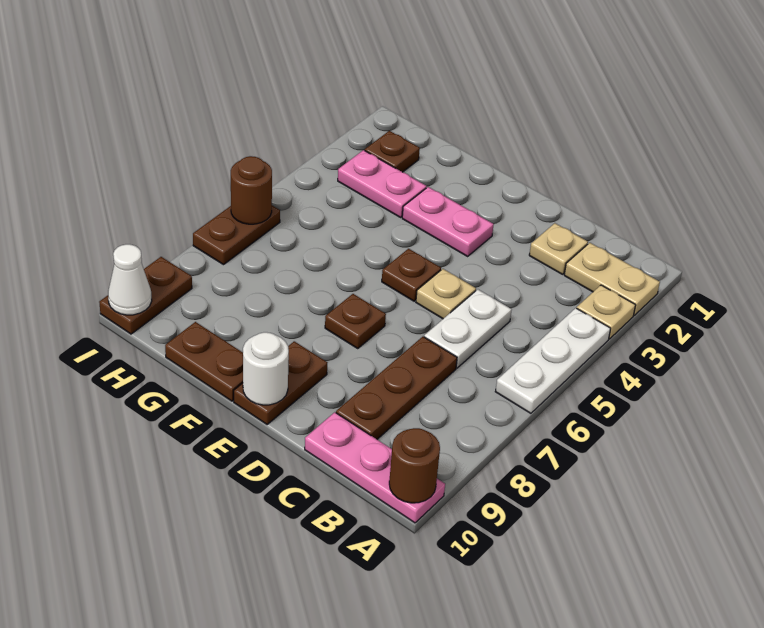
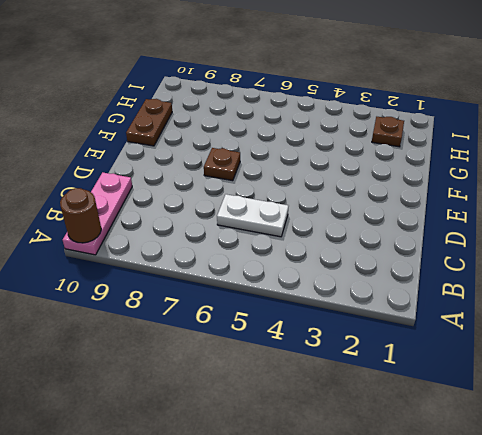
none -> tan plate A2:B2 level 1
none -> tan plate A3 level 1
none -> white plate A4:A6 level 1

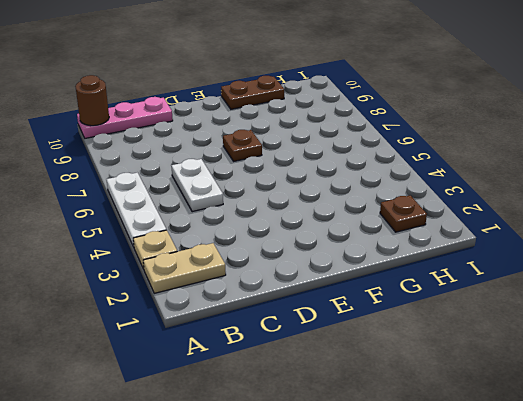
none -> tan plate C2 level 1
none -> brown plate C7:C9 level 1
none -> tan plate D5 level 1

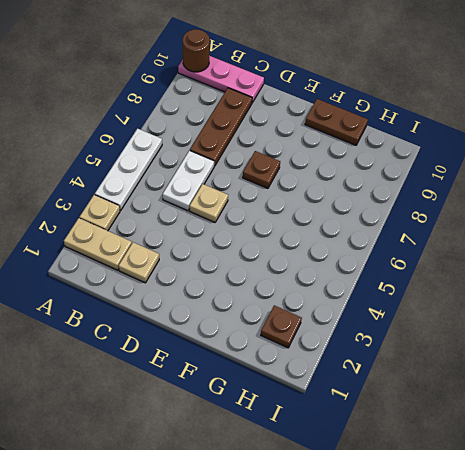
none -> pink plate E3:F3 level 1
none -> brown plate E5 level 1
none -> brown plate E9:E10 level 1

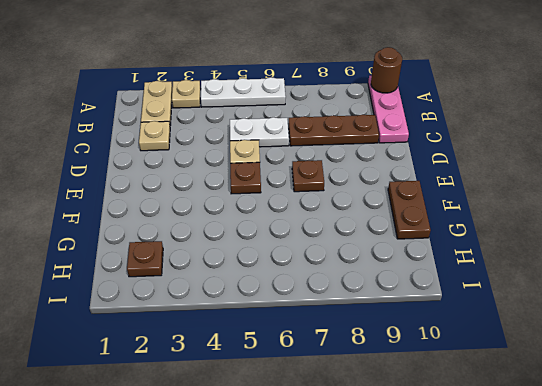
none -> pink plate E3:F3 level 1
none -> brown plate E9:E10 level 1
none -> pink plate G3:H3 level 1

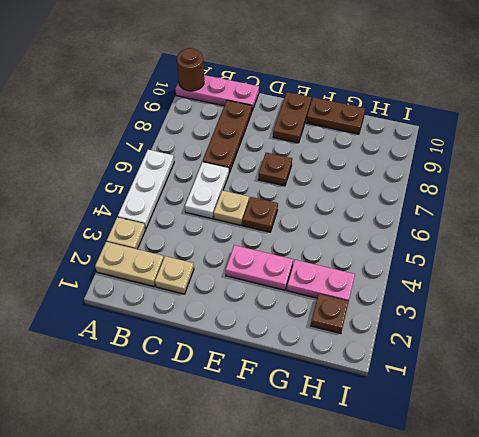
none -> brown plate I6:I7 level 1
none -> brown plate I9:I10 level 1
none -> white round brick E10 level 2

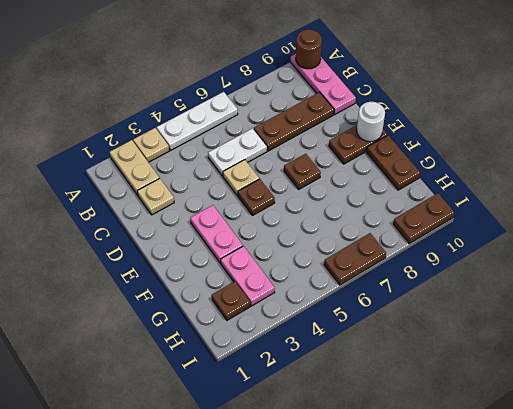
none -> brown round brick I6 level 2
none -> white cone I10 level 2

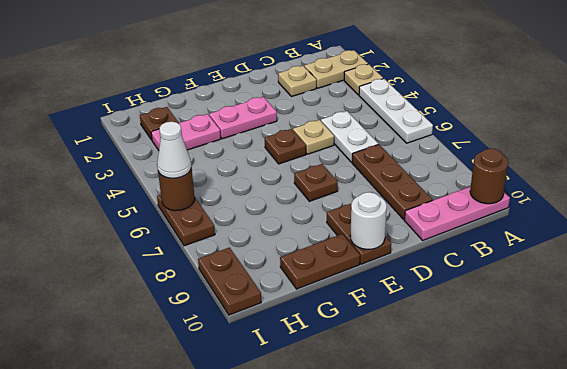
white cone I6 level 3 -> white cone I10 level 2

